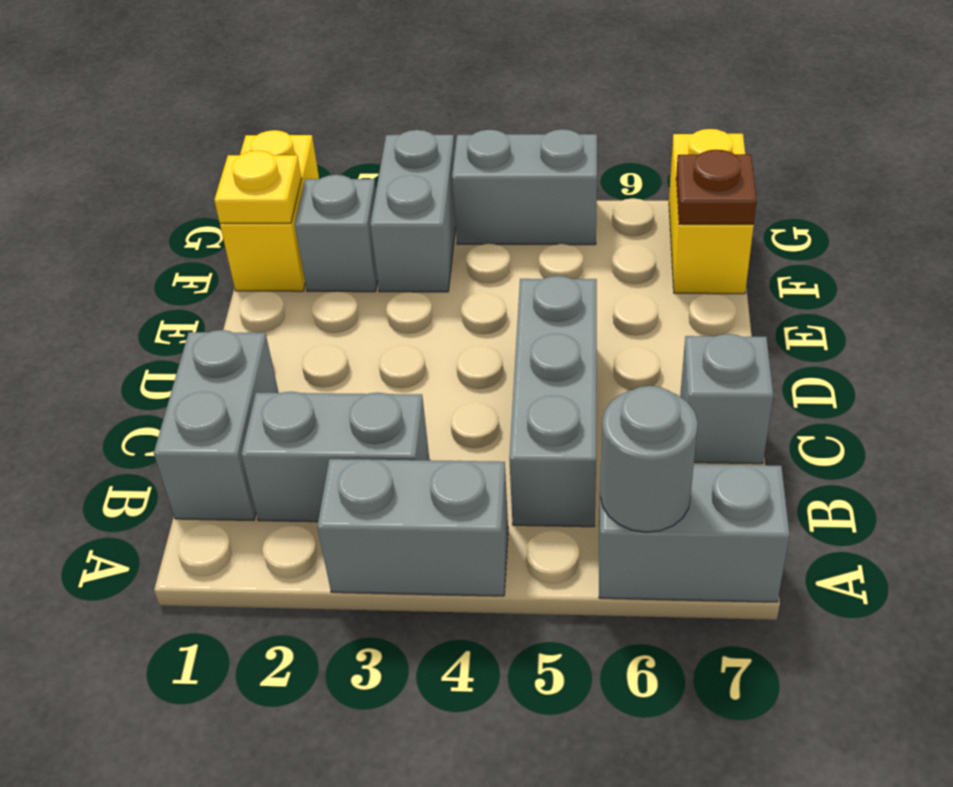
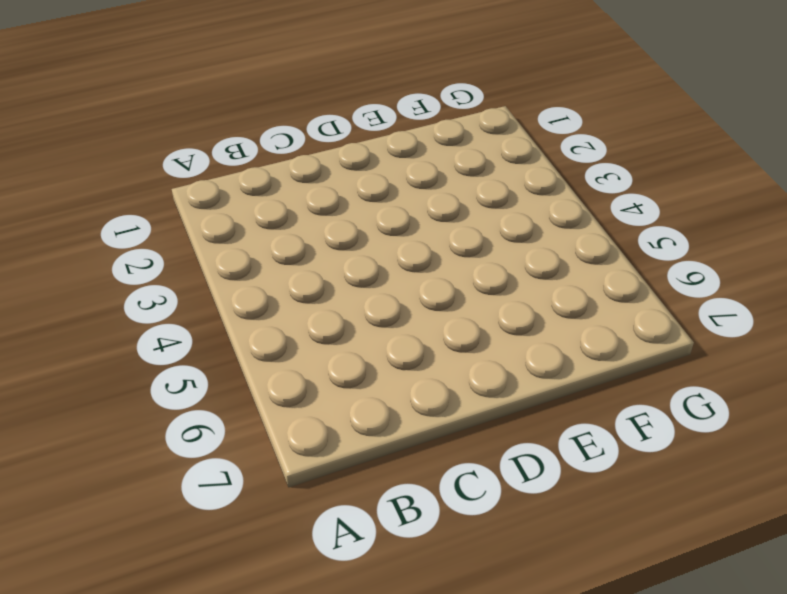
none -> grey brick A3:A4 level 1
none -> grey brick A6:A7 level 1
none -> grey brick B1:C1 level 1

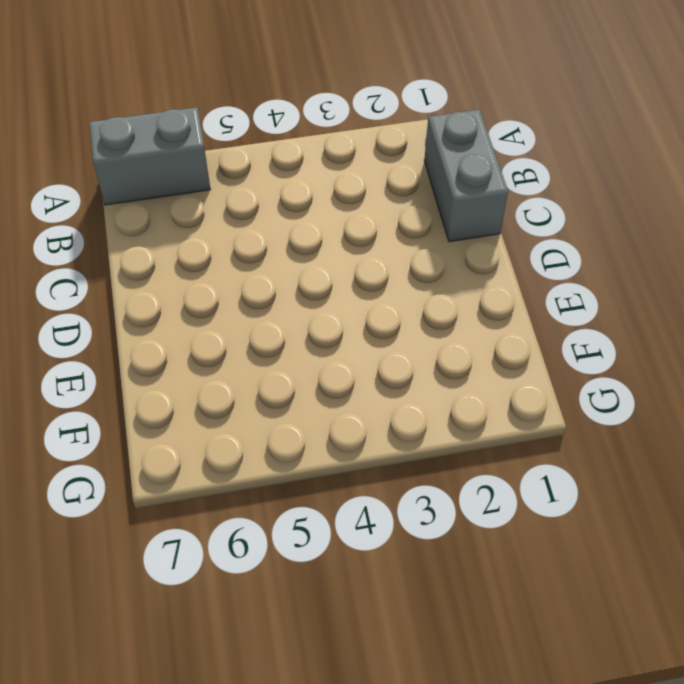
none -> grey brick A3:A4 level 1
none -> grey brick B2:B3 level 1
none -> grey brick B5:D5 level 1

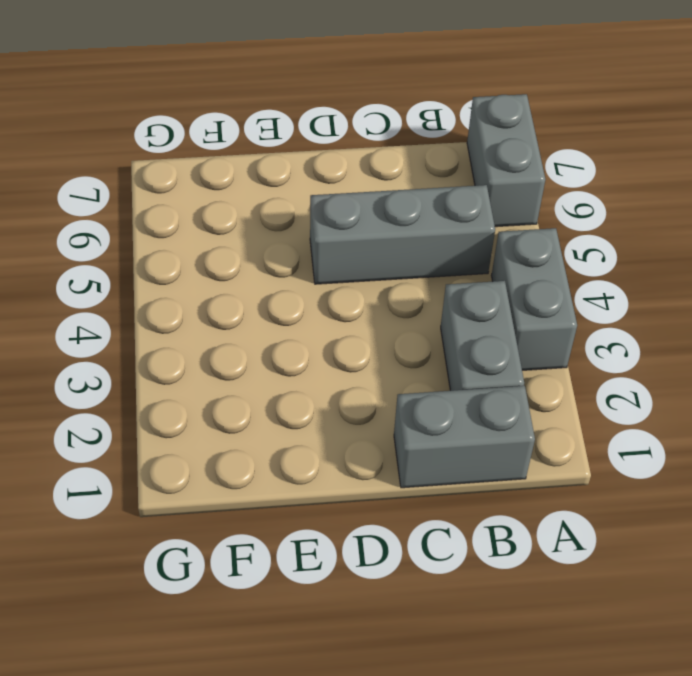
none -> grey brick C7 level 1
none -> yellow brick F1:G1 level 1
none -> grey brick F2 level 1

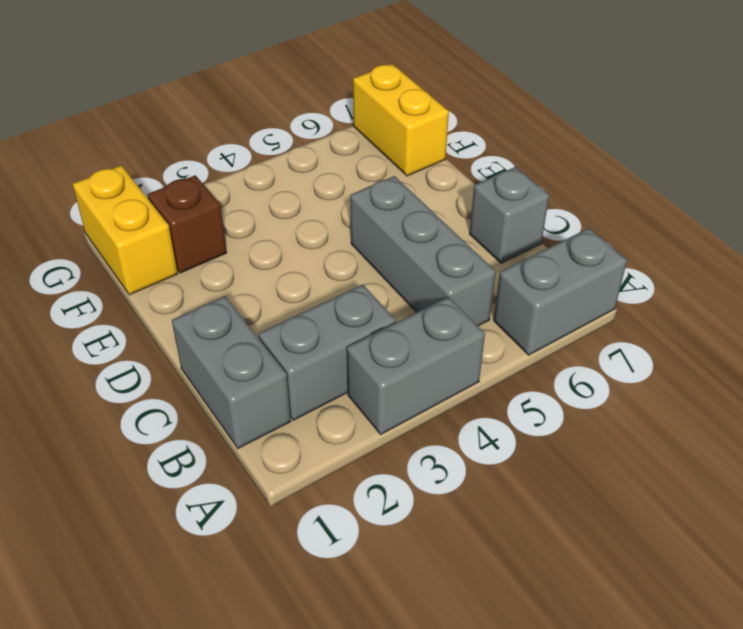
brown brick F2 level 1 -> grey brick F2 level 1
none -> grey brick F3:G3 level 1
none -> grey brick G4:G5 level 1
none -> grey round brick A6 level 2

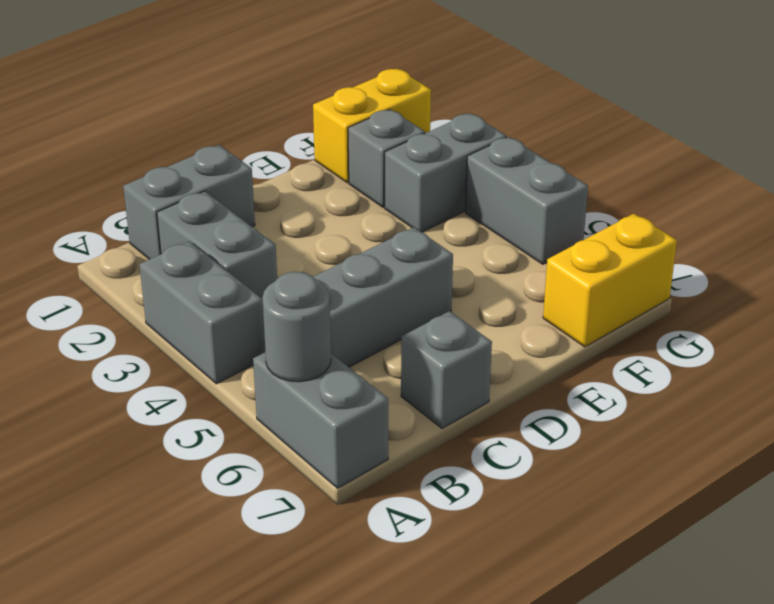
none -> yellow plate F1 level 2
none -> brown plate F7 level 2

